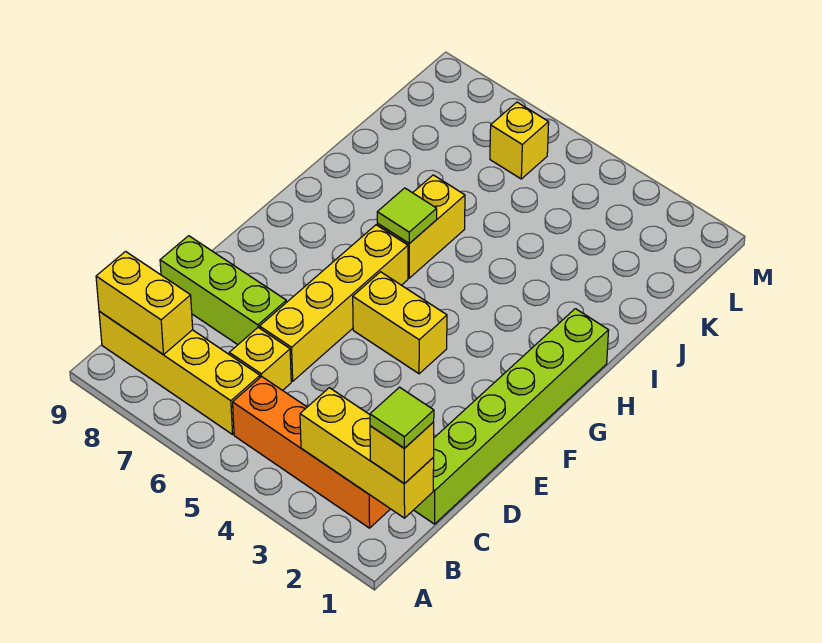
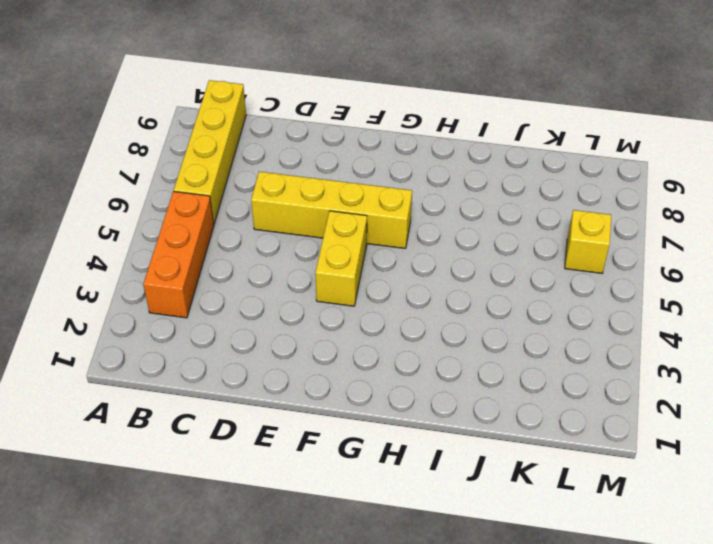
orange brick B3:B5 level 1 -> orange brick B2:B5 level 1
none -> lime brick C1:H1 level 1
none -> yellow brick C6 level 1
none -> lime brick D7:D9 level 1

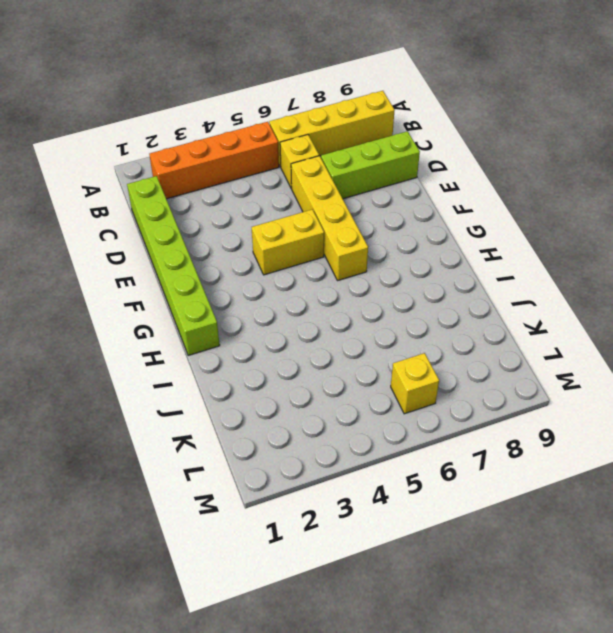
none -> yellow brick H6:I6 level 1
none -> yellow brick B1:B3 level 2
none -> yellow brick B8:B9 level 2

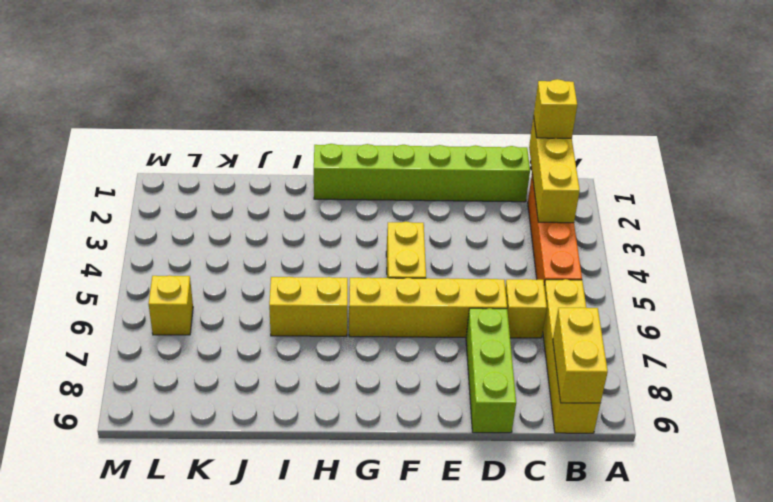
none -> lime tile H6 level 2
none -> lime tile B1 level 4

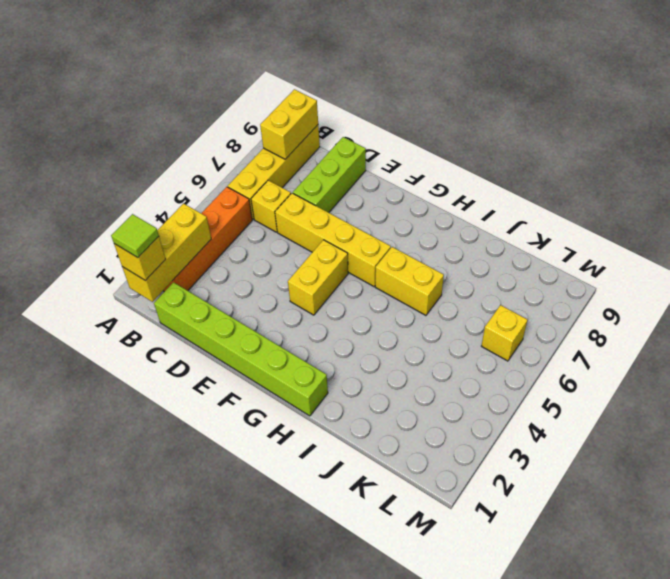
none -> lime tile H6 level 2

